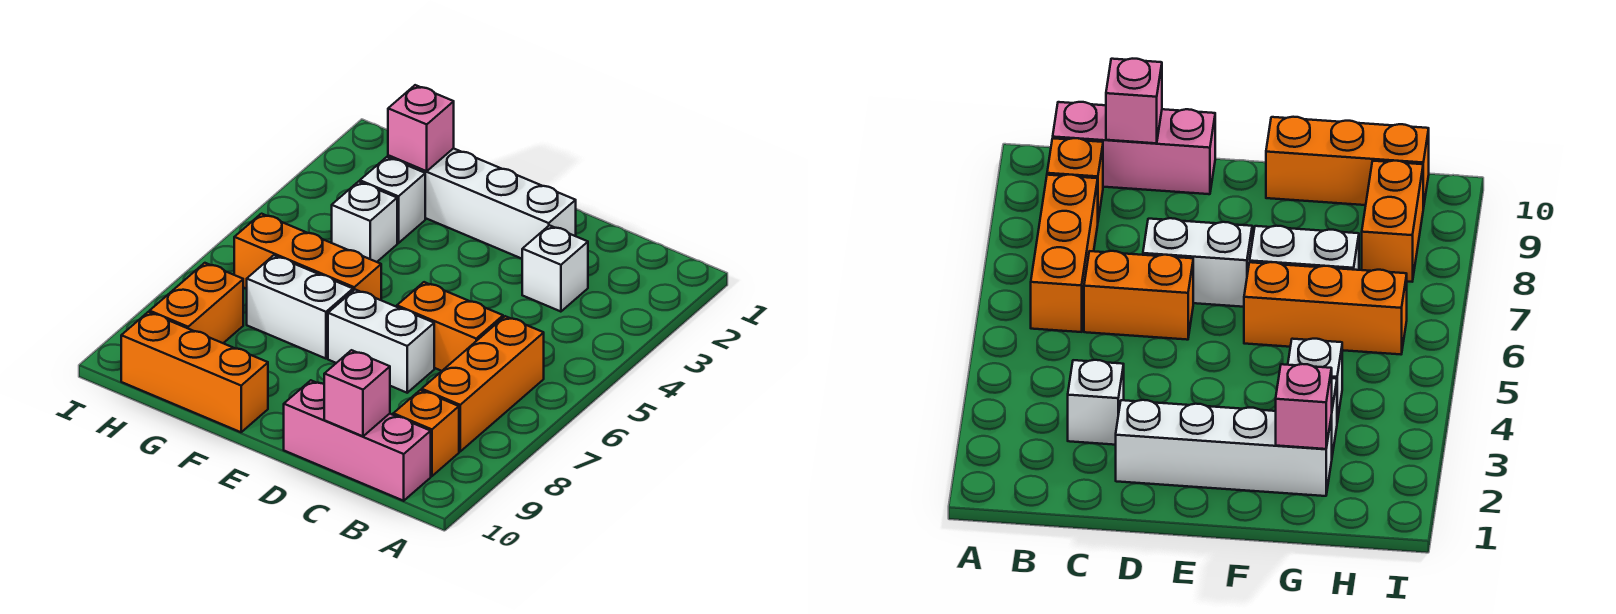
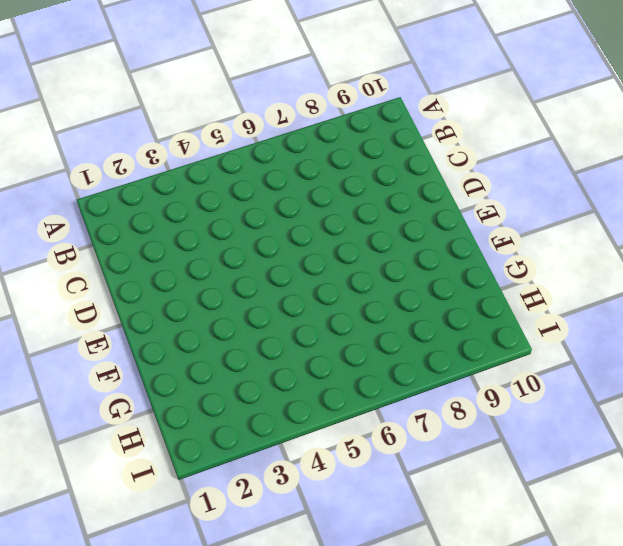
none -> orange brick B6:B8 level 1
none -> orange brick B9 level 1
none -> pink brick B10:D10 level 1

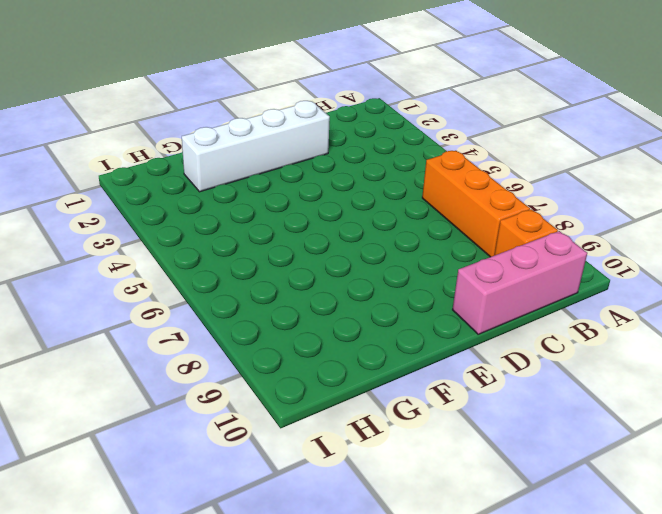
none -> white brick C3 level 1
none -> orange brick C6:D6 level 1
none -> white brick D7:E7 level 1

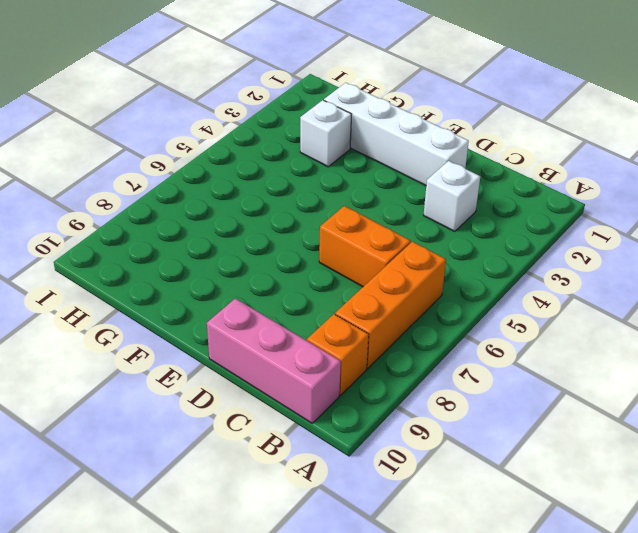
none -> white brick D7:E7 level 1
none -> orange brick F6:H6 level 1
none -> white brick F7:G7 level 1

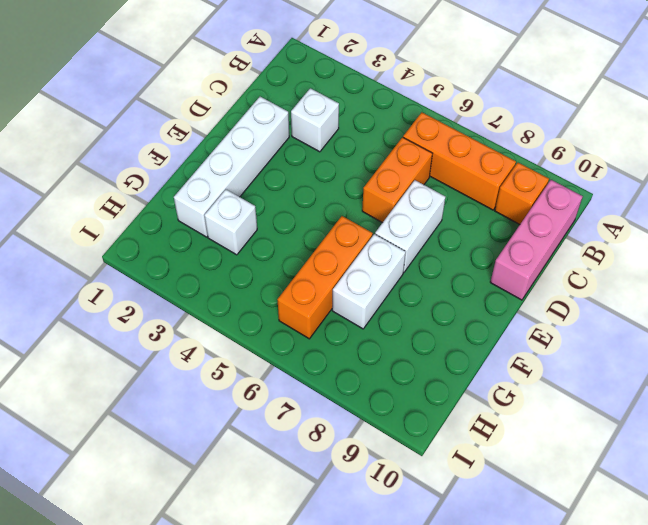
none -> orange brick F10:H10 level 1
none -> white brick G4 level 1
none -> orange brick H8:H9 level 1

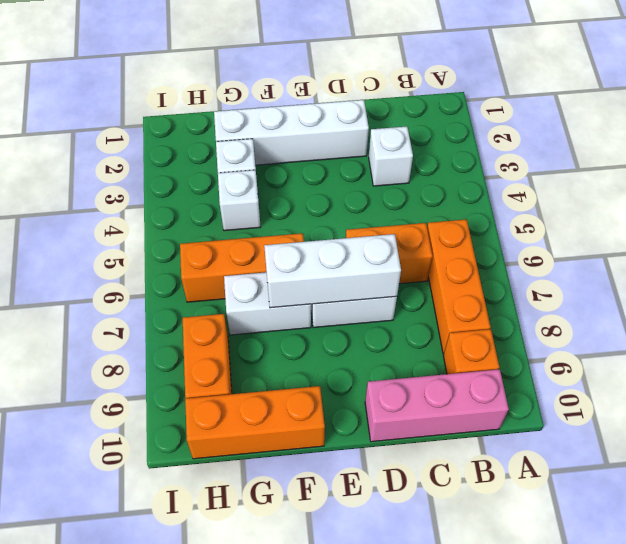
white brick D7:F7 level 2 -> none
none -> pink brick C10 level 2
none -> pink brick G2 level 2

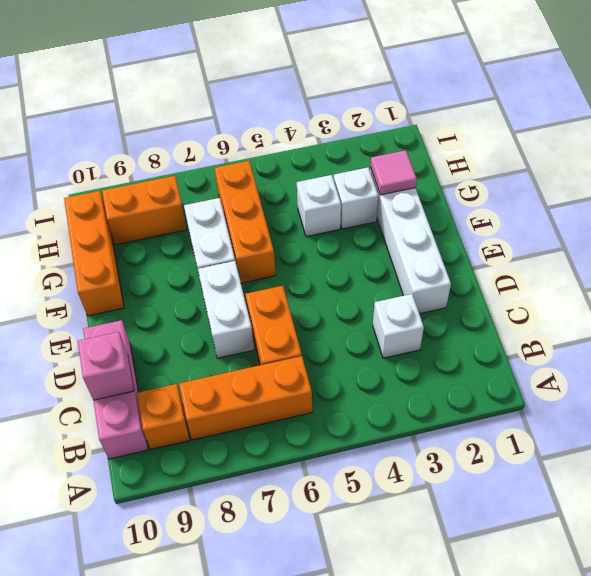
pink tile G2 level 2 -> pink brick G2 level 2

